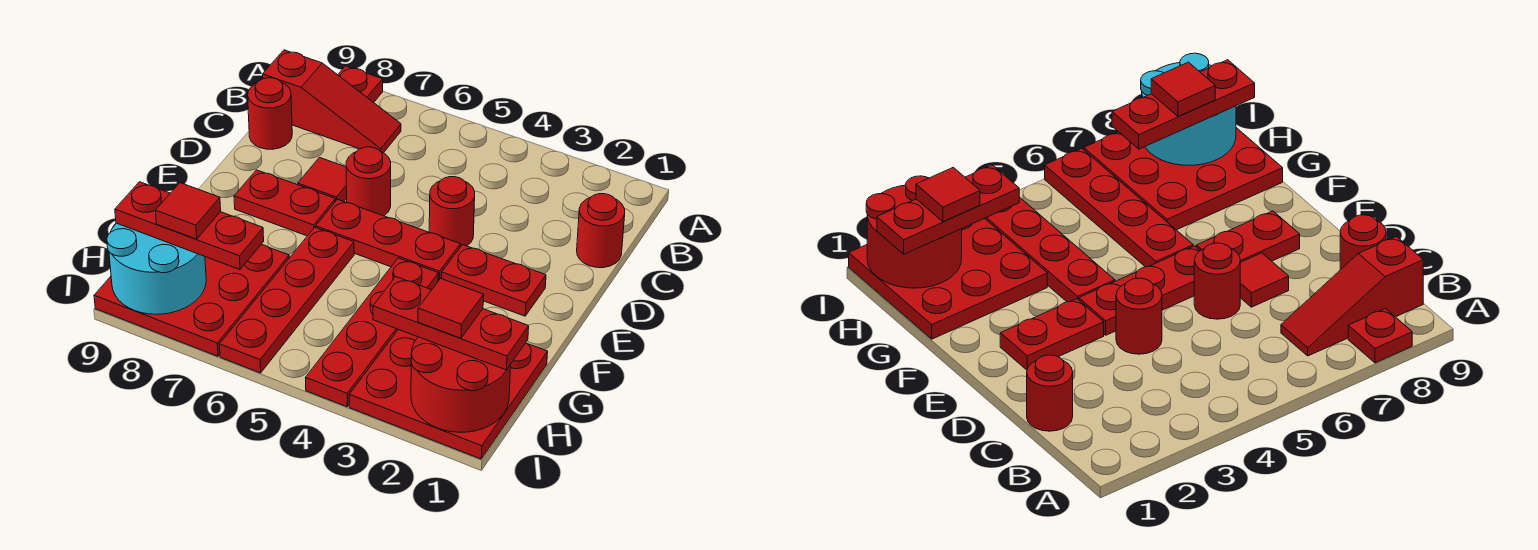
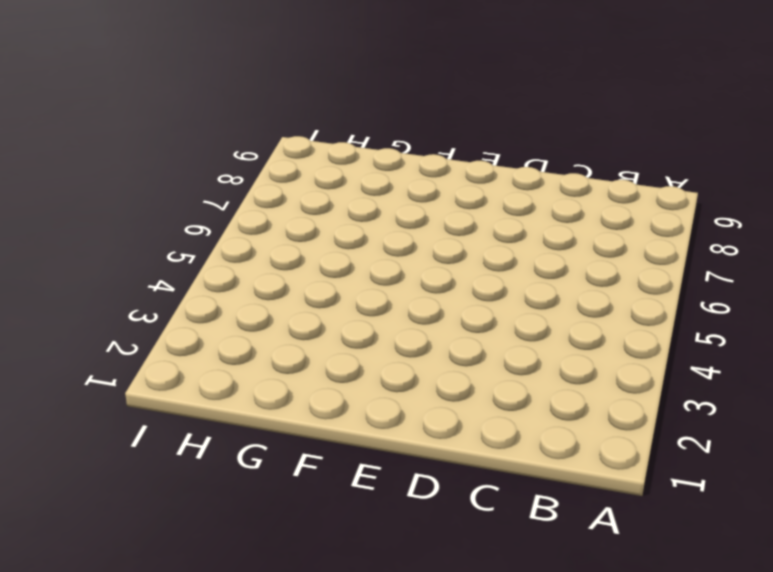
none -> red plate A8 level 1
none -> red slope B7:B9 level 1 top 9
none -> red round brick C1 level 1

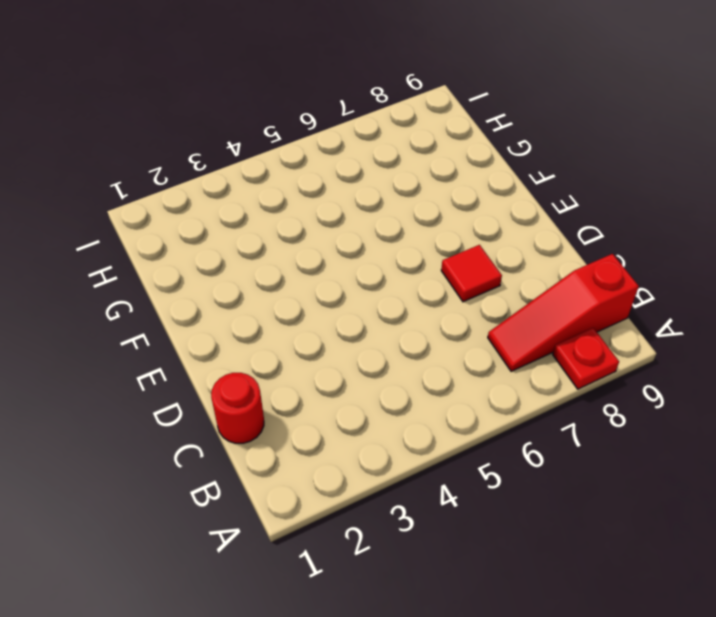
none -> red round brick C9 level 1
none -> red round brick D4 level 1
none -> red round brick D6 level 1

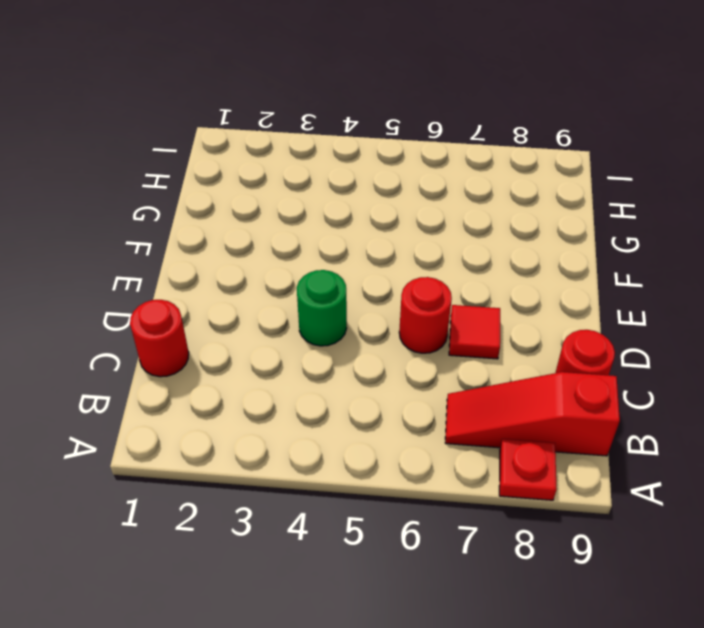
green round brick D4 level 1 -> red round brick D4 level 1
none -> red plate E2:E3 level 1
none -> red plate E4:E6 level 1
none -> red plate E7:E8 level 1

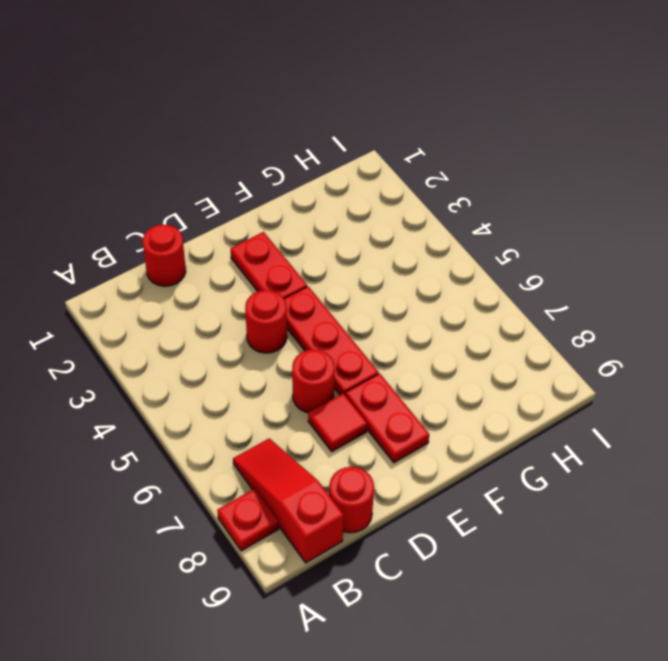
none -> red plate F4:I4 level 1
none -> red plate F6:I6 level 1
none -> red plate G1:I3 level 1

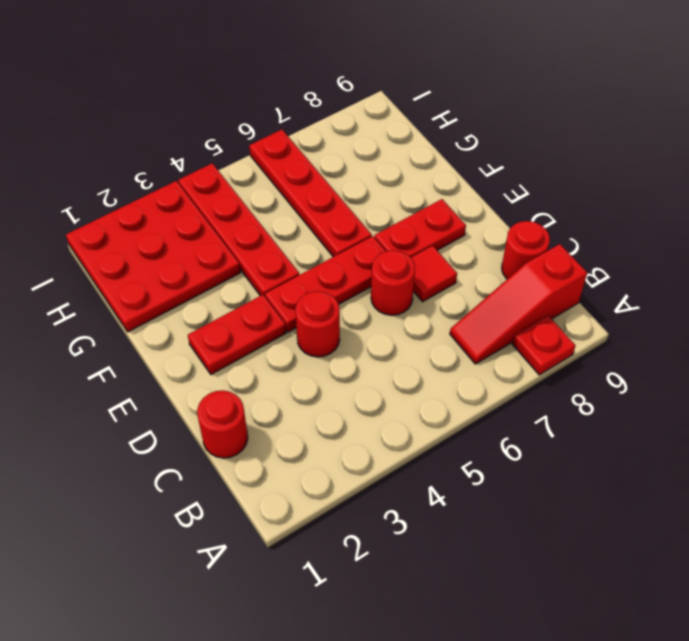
none -> red plate G7:I9 level 1
none -> red round brick H1:I2 level 2
none -> cyan round brick H8:I9 level 2

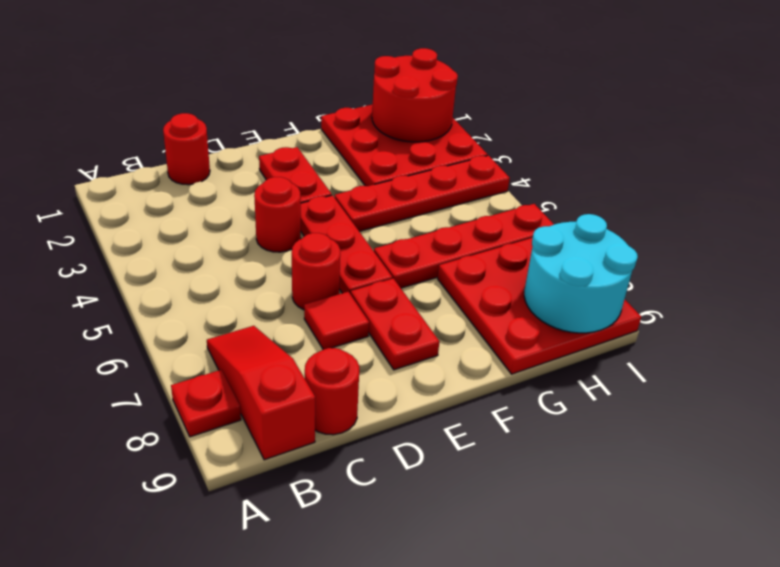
none -> red plate H1:H3 level 3
none -> red plate H7:H9 level 3
none -> red tile H2 level 4

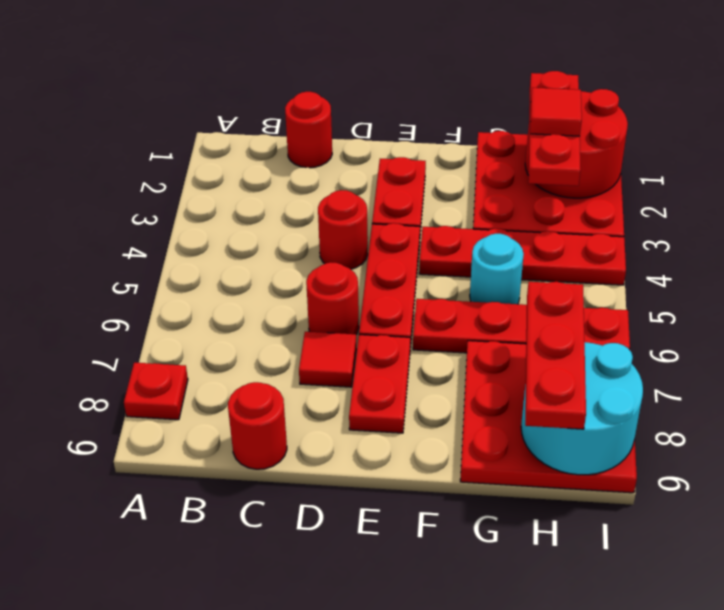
cyan round brick G5 level 1 -> none
none -> red slope B7:B9 level 1 top 9
none -> red tile H8 level 4

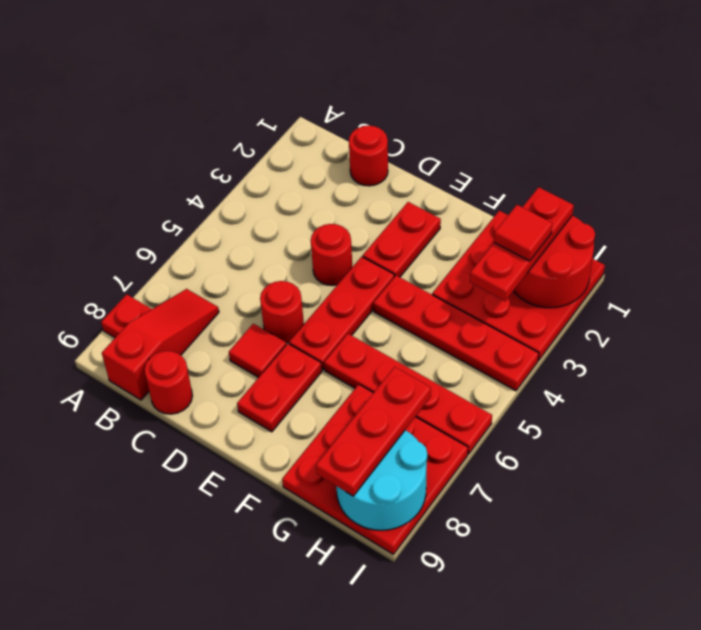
none -> red tile H8 level 4

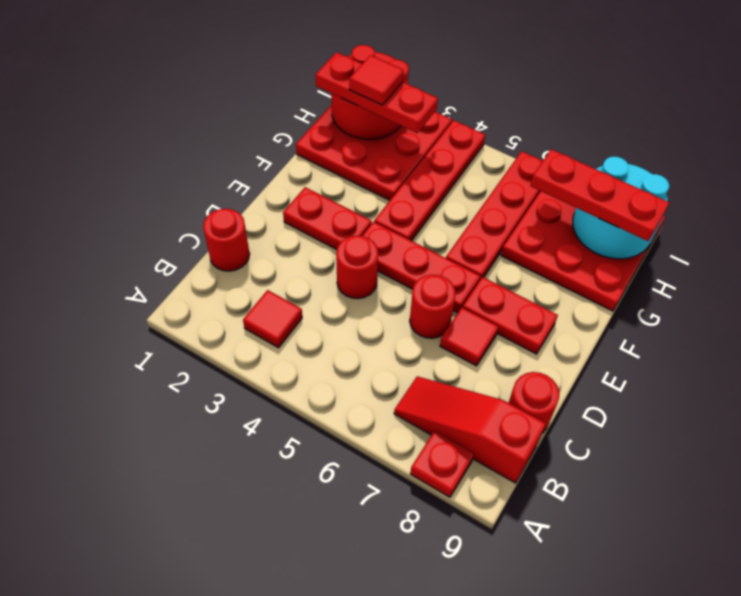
red tile B3 level 1 -> red tile H8 level 4

